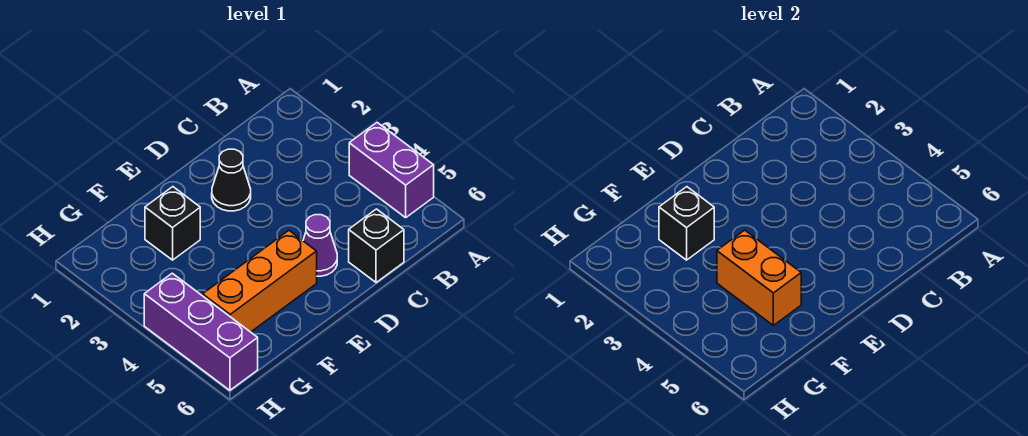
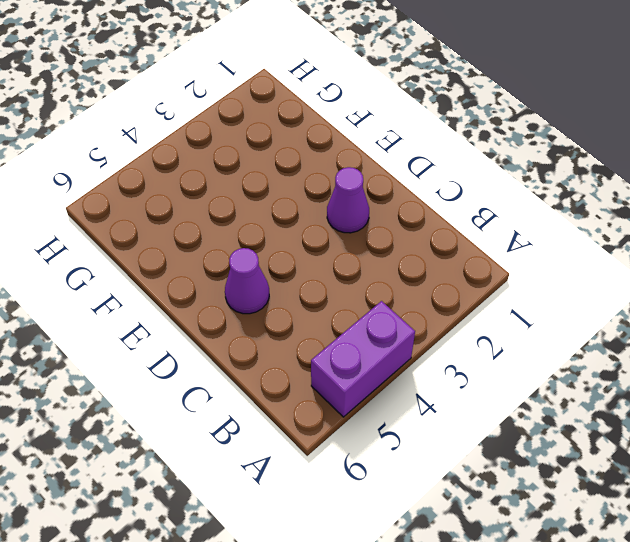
purple cone D2 level 1 -> black cone D2 level 1
none -> black brick C6 level 1
none -> orange brick E5:G5 level 1

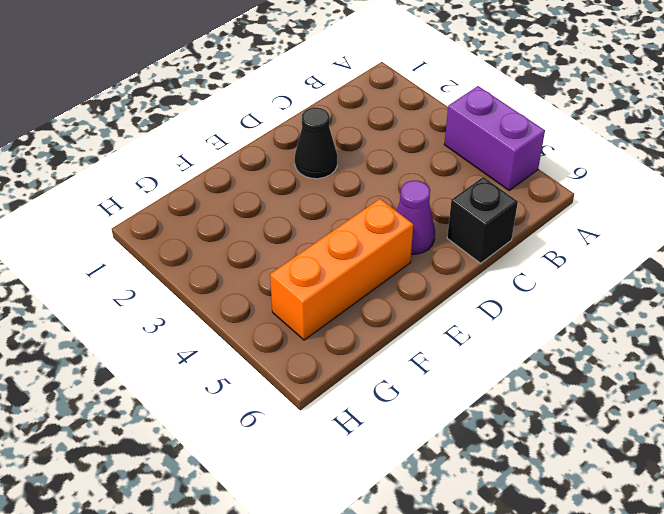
none -> black brick F2 level 1
none -> purple brick H4:H6 level 1

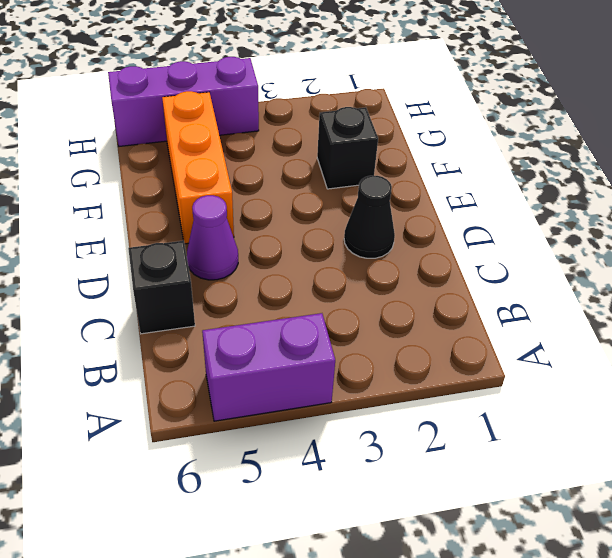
none -> black brick F2 level 2
none -> orange brick F4:F5 level 2

